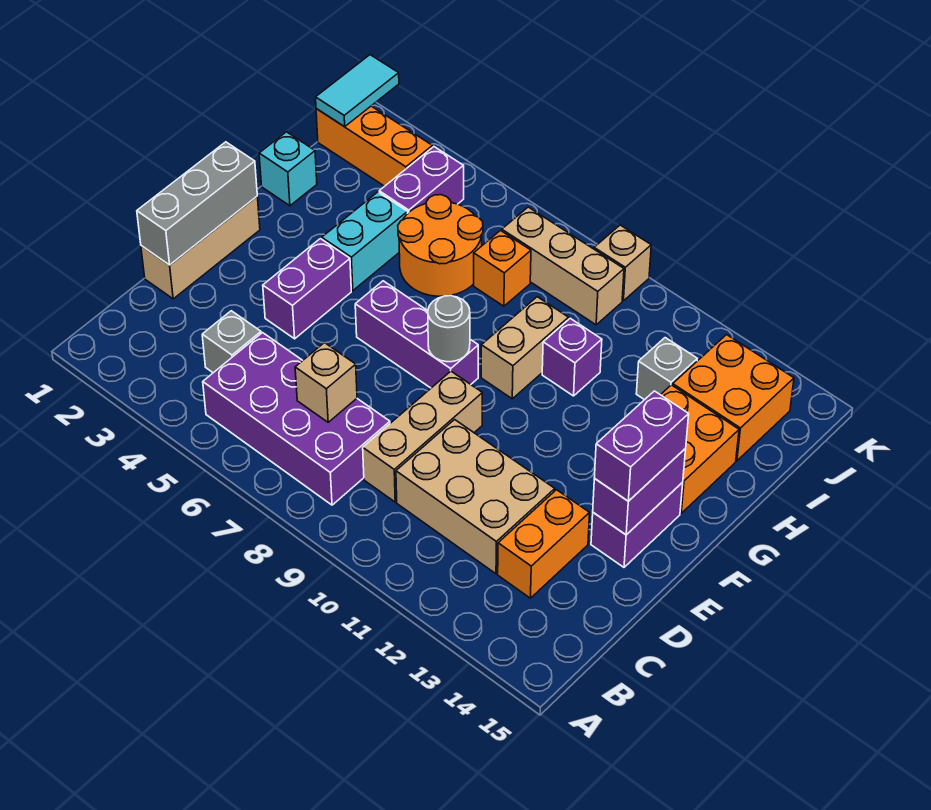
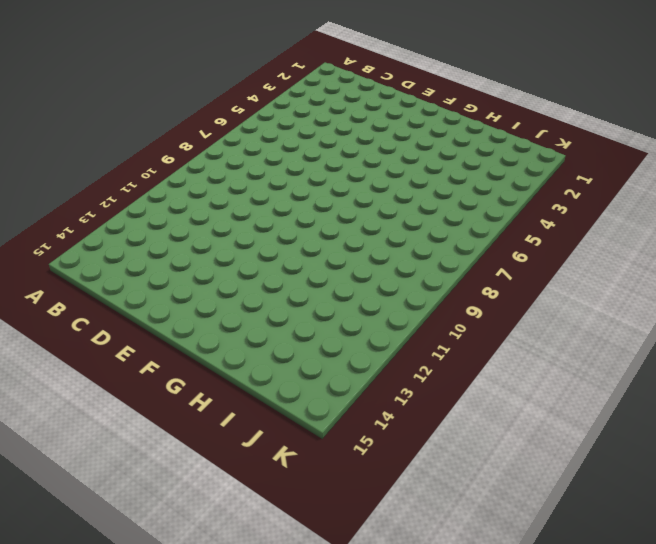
none -> purple brick B5:C8 level 1
none -> grey brick C4 level 1
none -> tan brick C9:E9 level 1

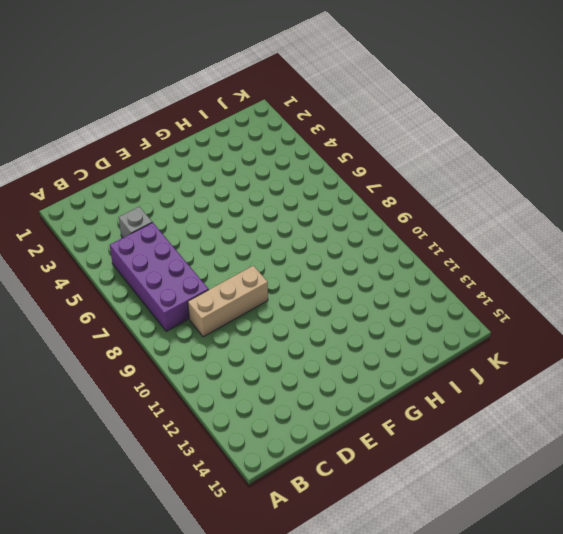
none -> tan brick C10:D12 level 1
none -> orange brick C13:D13 level 1
none -> tan brick D1:F1 level 1

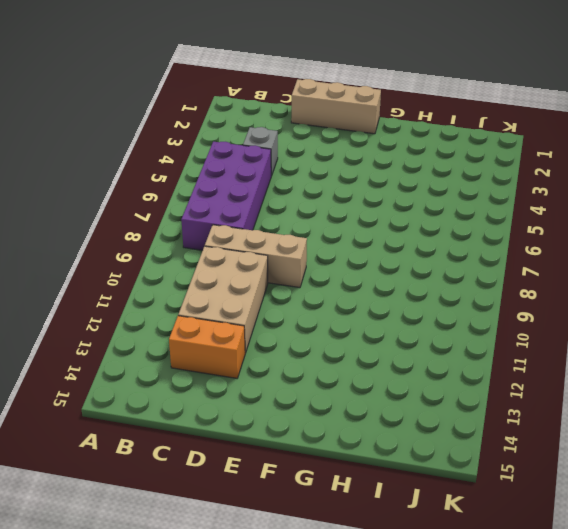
none -> purple brick E4:F4 level 1
none -> purple brick E14:F14 level 1
none -> purple brick F6:F8 level 1

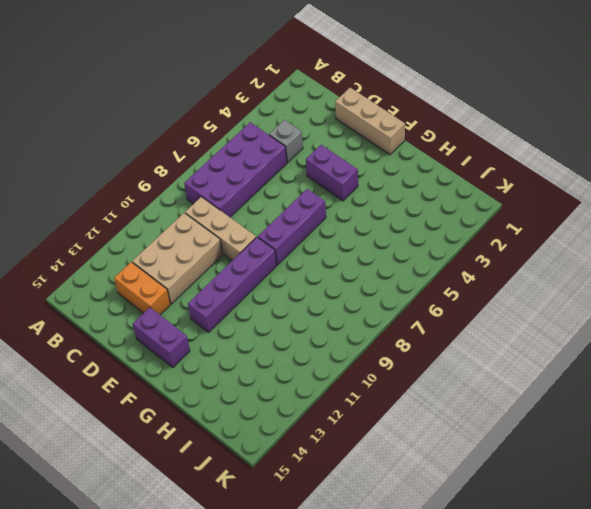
purple brick F9:F12 level 1 -> none
none -> cyan brick G4:H4 level 1
none -> tan brick G9:H9 level 1
none -> orange brick G13:H14 level 1

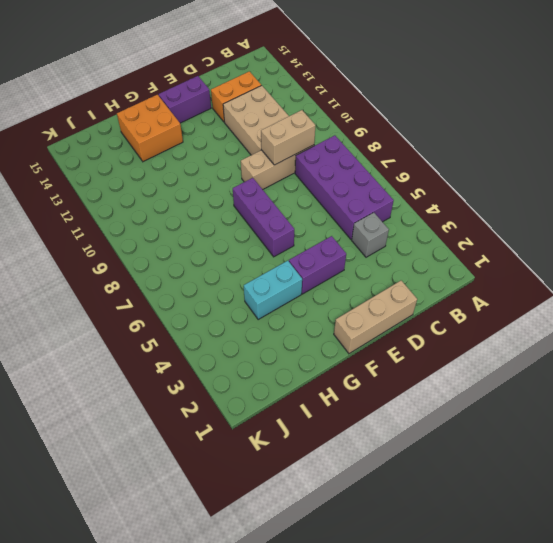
tan brick C9:D9 level 2 -> tan brick G9:H9 level 1
none -> cyan brick H1 level 1
none -> orange round brick H5:I6 level 1
none -> purple brick H10 level 1

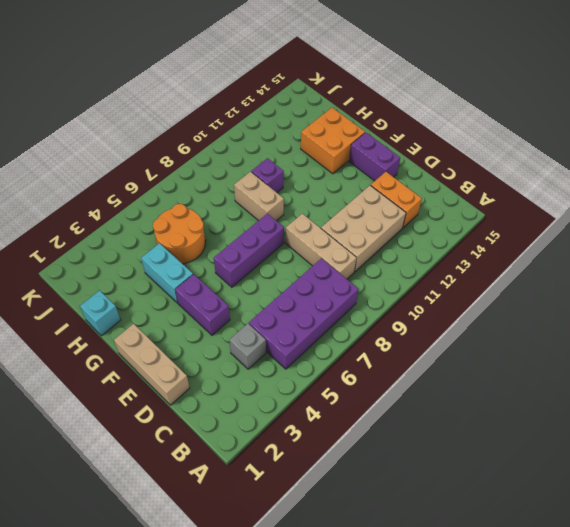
none -> purple brick I4:J4 level 1
none -> orange brick I7 level 1
none -> grey brick I12 level 1

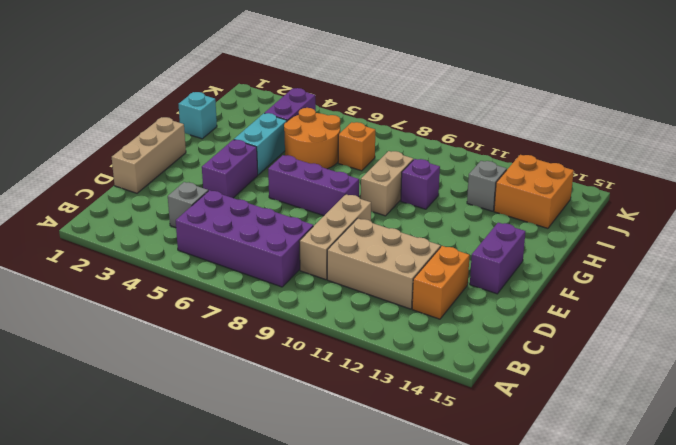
none -> orange brick G13:H14 level 1
none -> orange brick J1:J3 level 1
none -> tan brick J7:J9 level 1

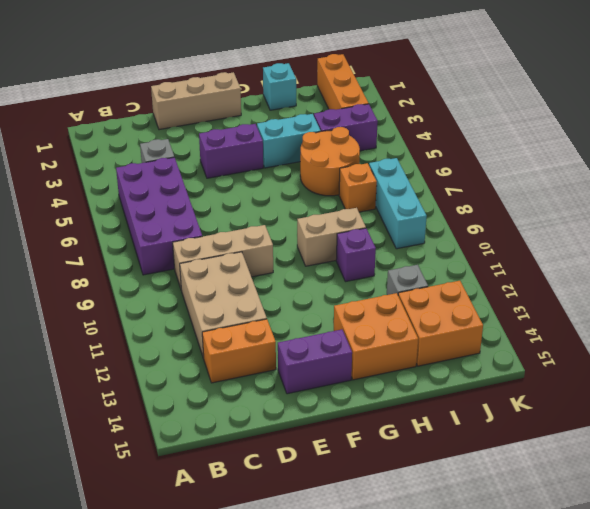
cyan brick J7:J9 level 1 -> tan brick J7:J9 level 1
none -> purple brick F6:F8 level 1
none -> tan brick K9 level 1
none -> tan brick C7 level 2

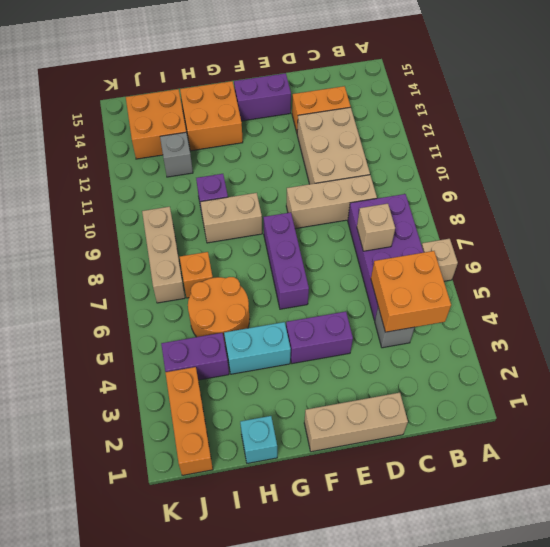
tan brick A6 level 1 -> tan brick K9 level 1
orange brick B4:C5 level 2 -> none
none -> grey brick D1:F1 level 2
none -> purple brick E14:F14 level 2
none -> grey round brick F8 level 2

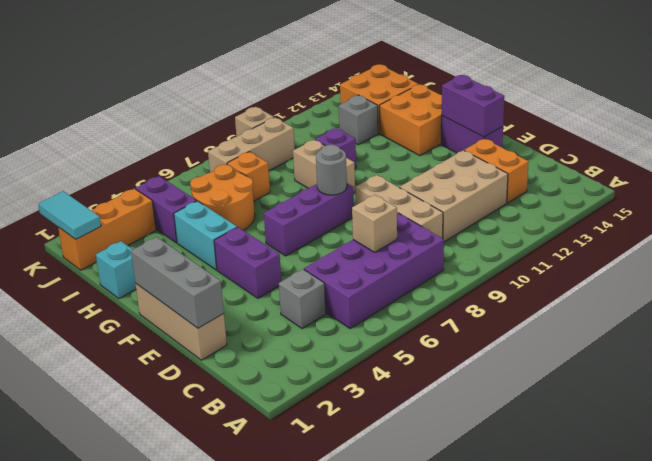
none -> purple brick E14:F14 level 3

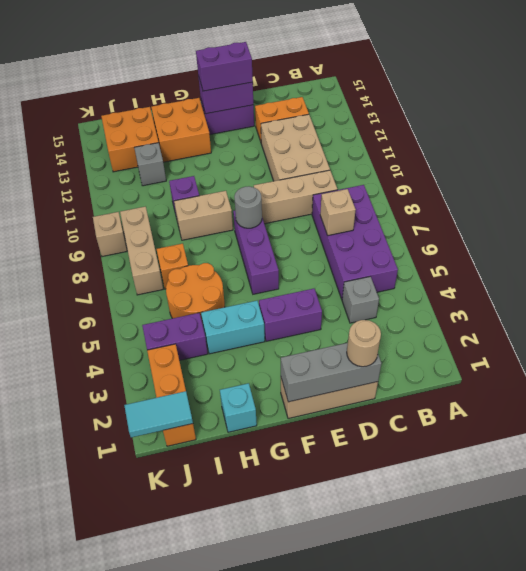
tan round brick D1 level 3 -> none

